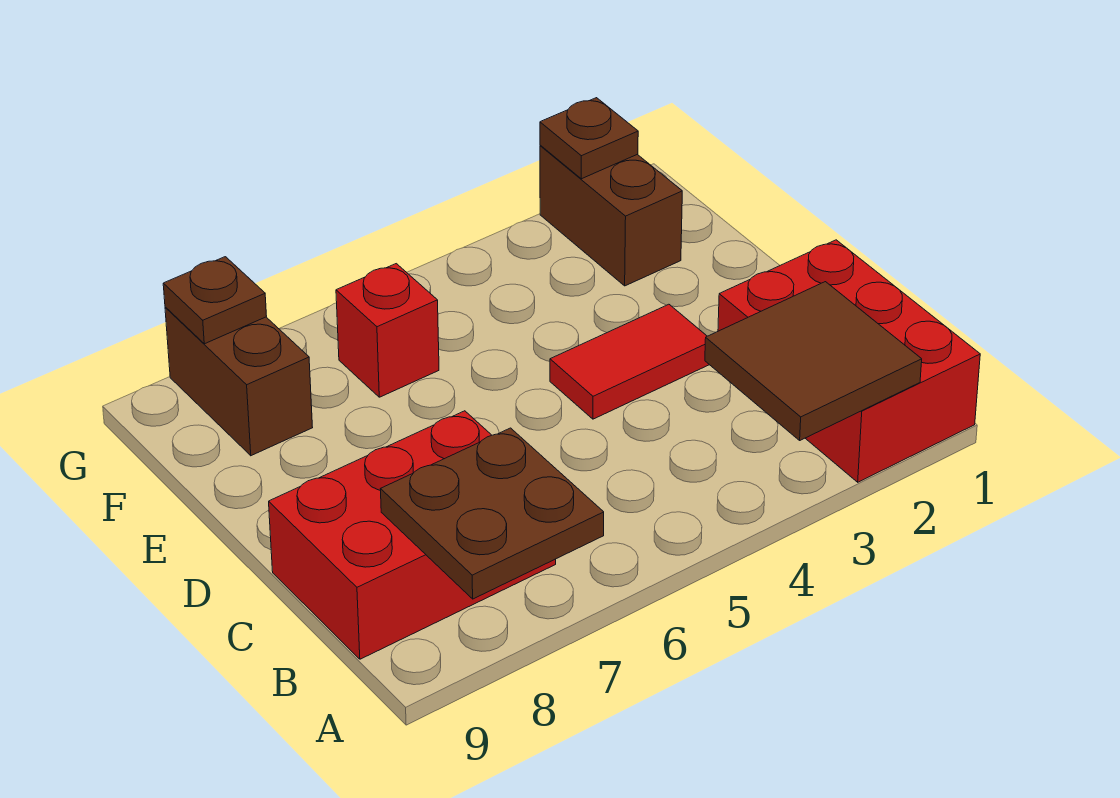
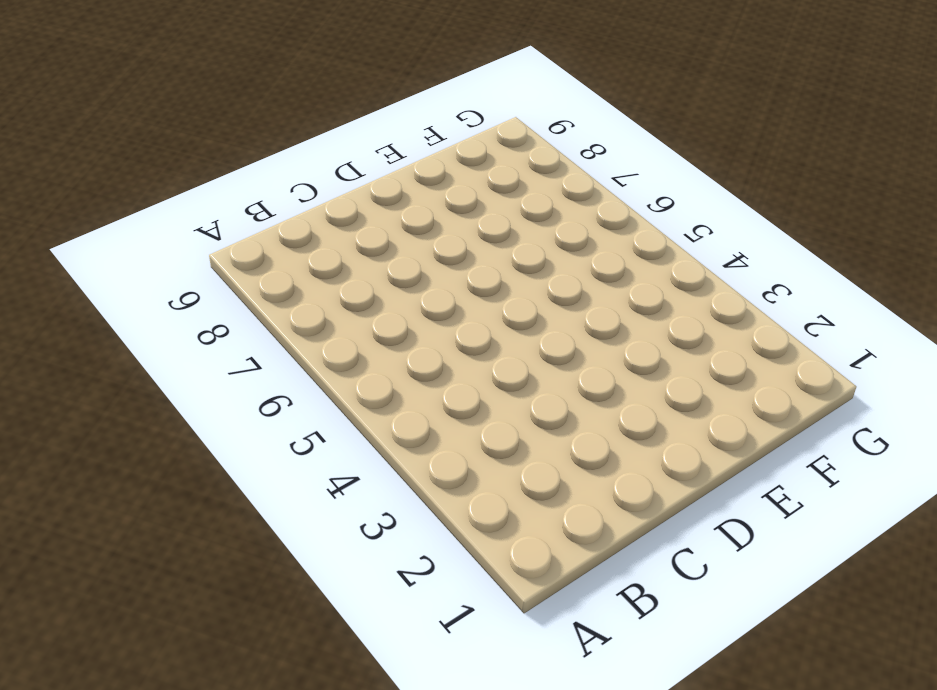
none -> red brick A1:C2 level 1
none -> red brick B7:C9 level 1

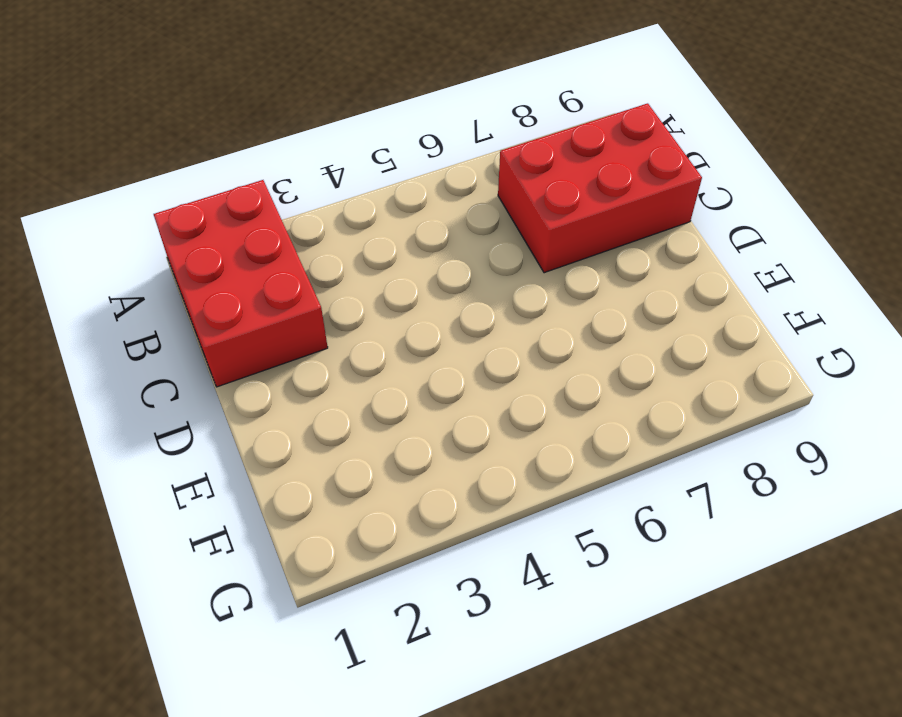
none -> red tile D3:D4 level 1
none -> brown brick F2:G2 level 1

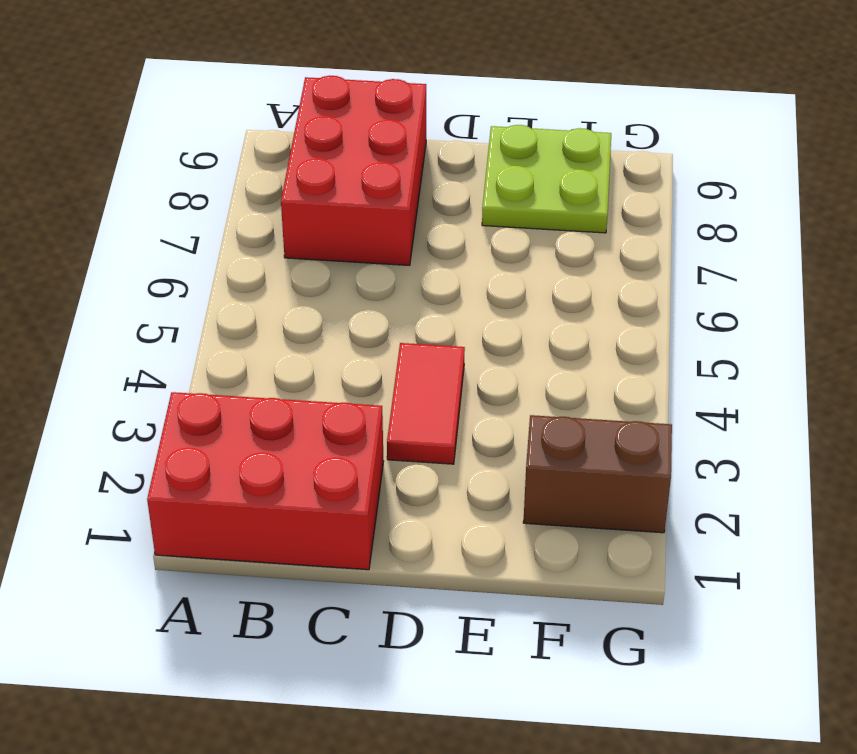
lime plate E8:F9 level 1 -> brown brick F8:G8 level 1
none -> red brick F6 level 1
none -> brown tile A2:B3 level 2

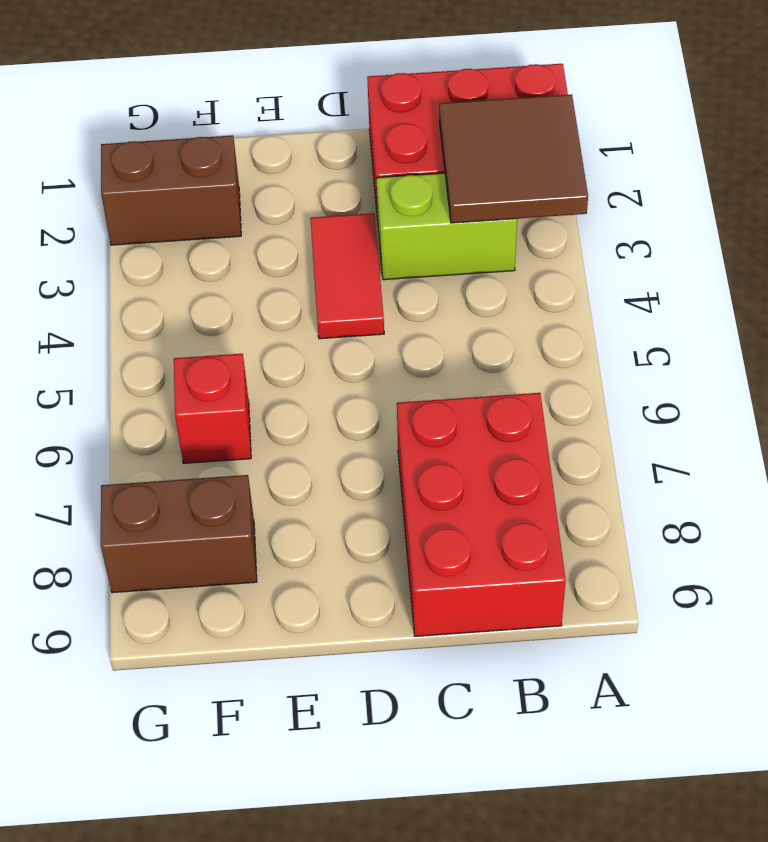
lime brick B3:C3 level 1 -> none
none -> brown plate A7:B8 level 2
none -> brown plate G2 level 2

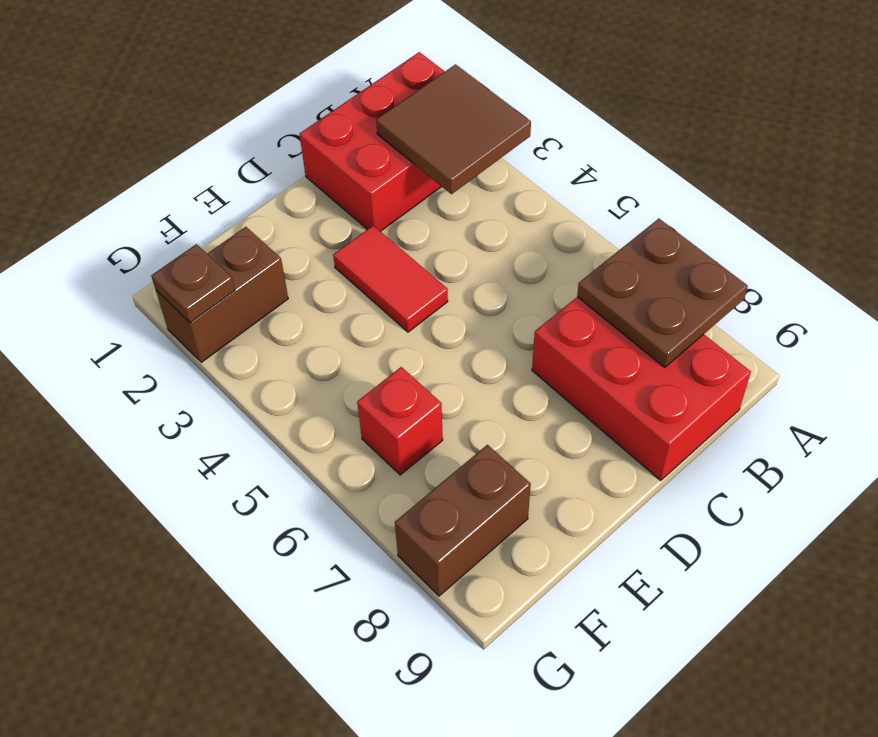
none -> brown plate G8 level 2

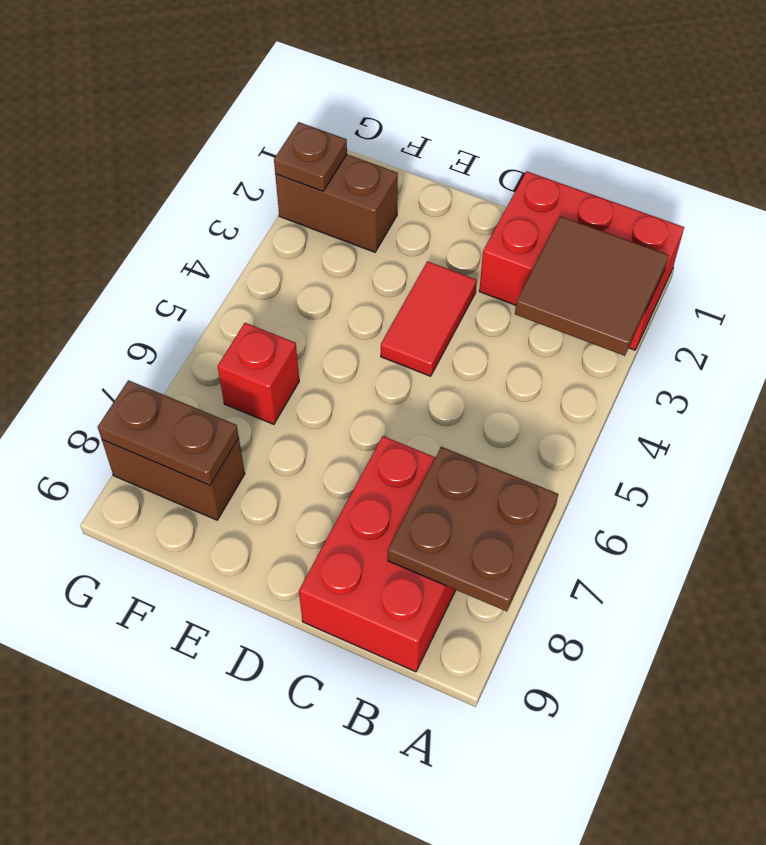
brown plate F8:G8 level 2 -> brown plate G8 level 2

